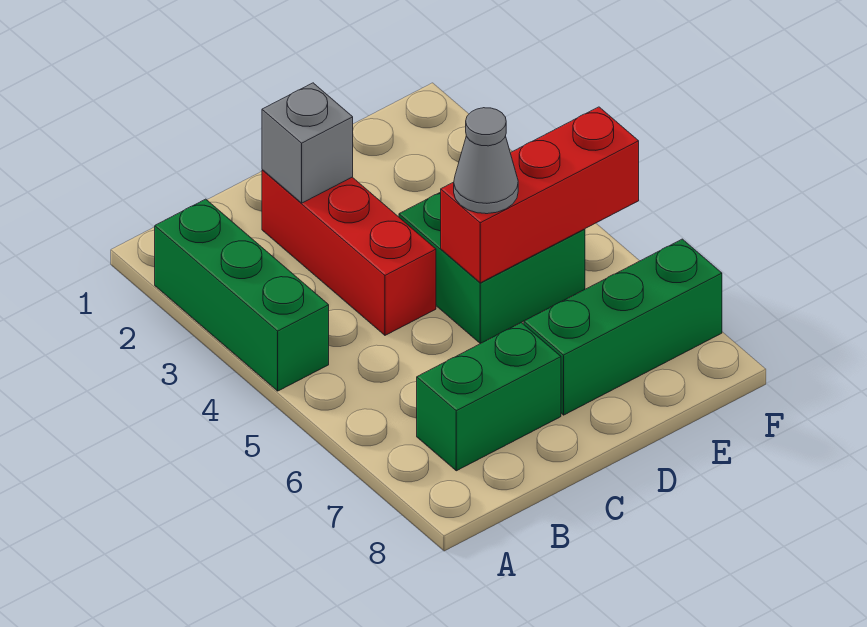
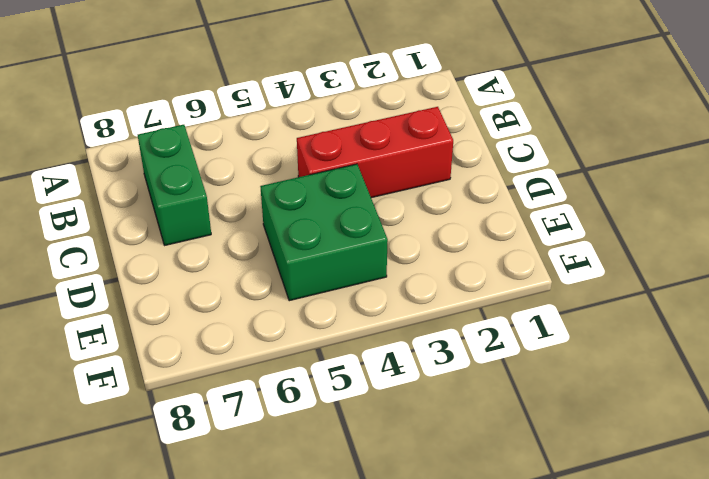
none -> green brick A2:A4 level 1
none -> green brick D7:F7 level 1

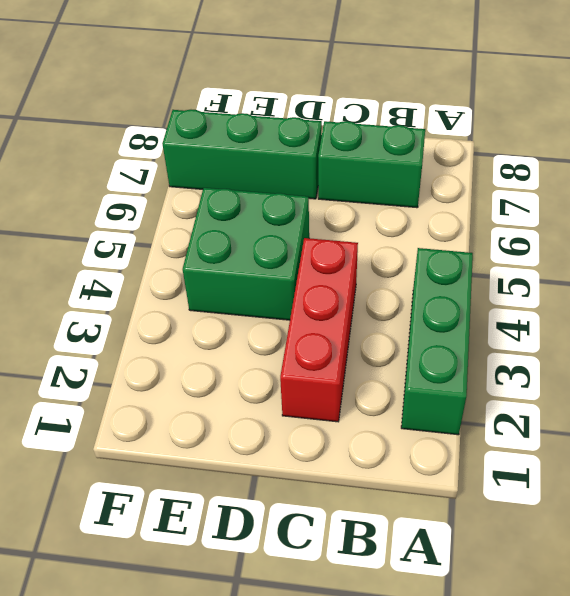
none -> grey brick C2 level 2
none -> red brick D5:F5 level 2

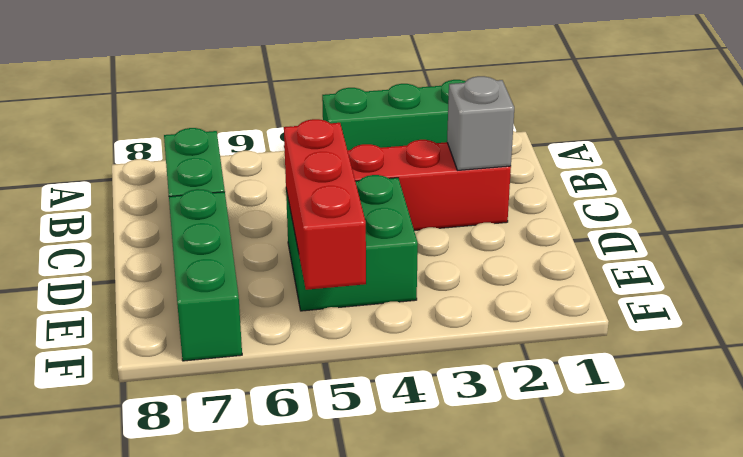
none -> grey cone D5 level 3

